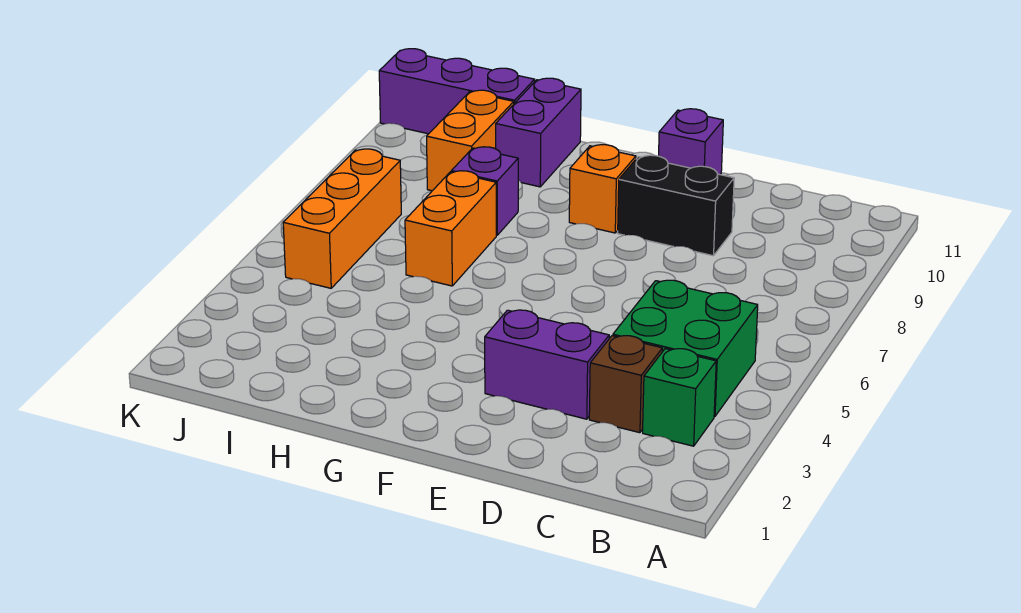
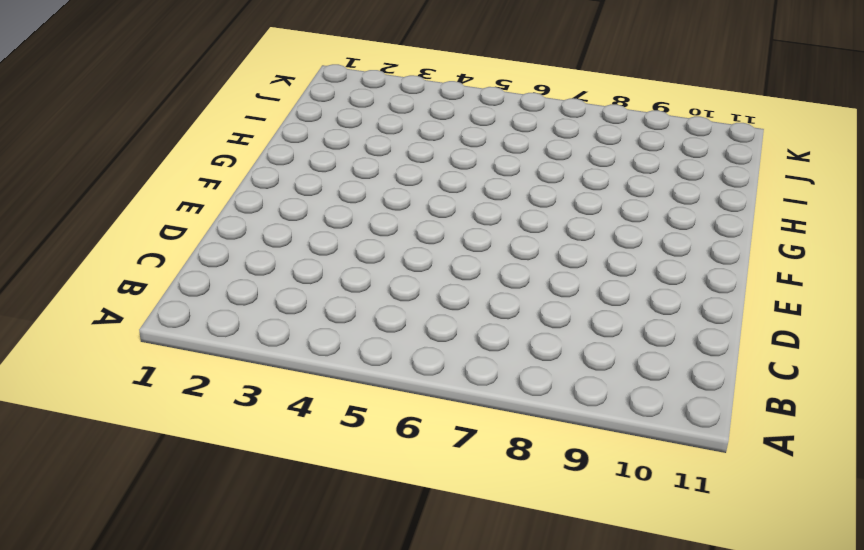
none -> green brick B3 level 1
none -> green brick B4:C5 level 1
none -> brown brick C3 level 1

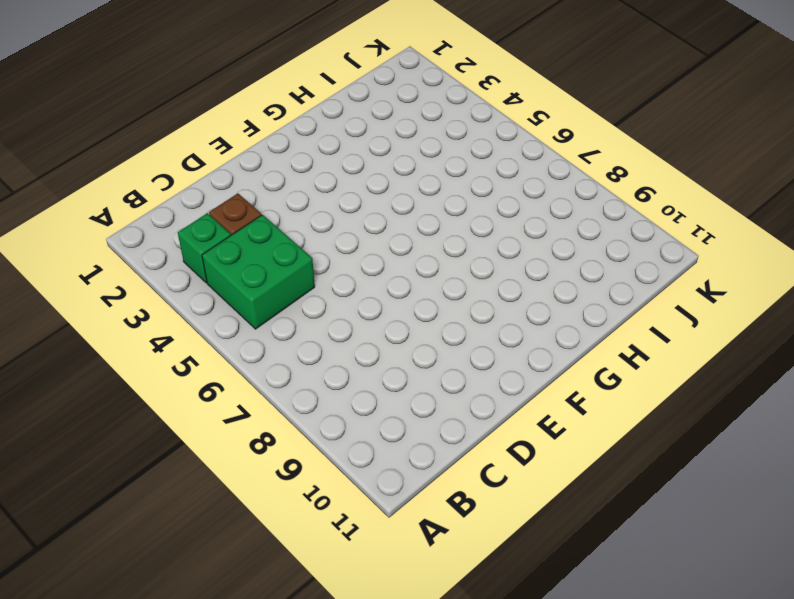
none -> purple brick D3:E3 level 1
none -> black brick D9:E9 level 1
none -> purple brick E11 level 1

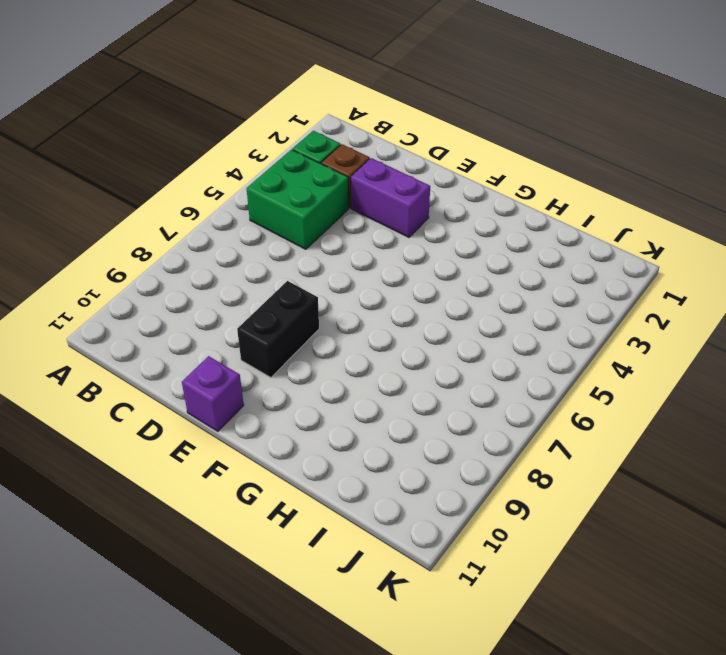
black brick E8:E9 level 1 -> black brick D9:E9 level 1
none -> orange brick F9 level 1
none -> orange brick H6:H7 level 1
none -> purple brick H8 level 1

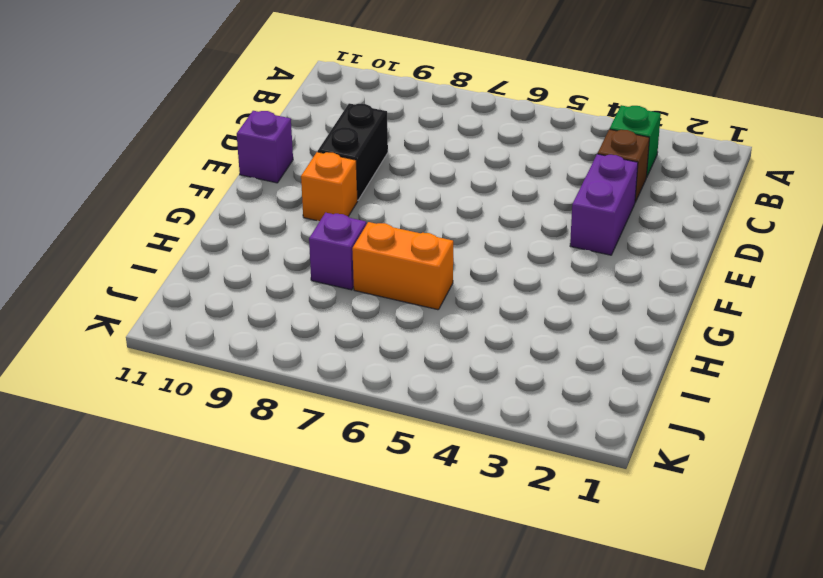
none -> green brick B4:C5 level 1
none -> purple brick H10:H11 level 1
none -> orange brick I9:I10 level 1

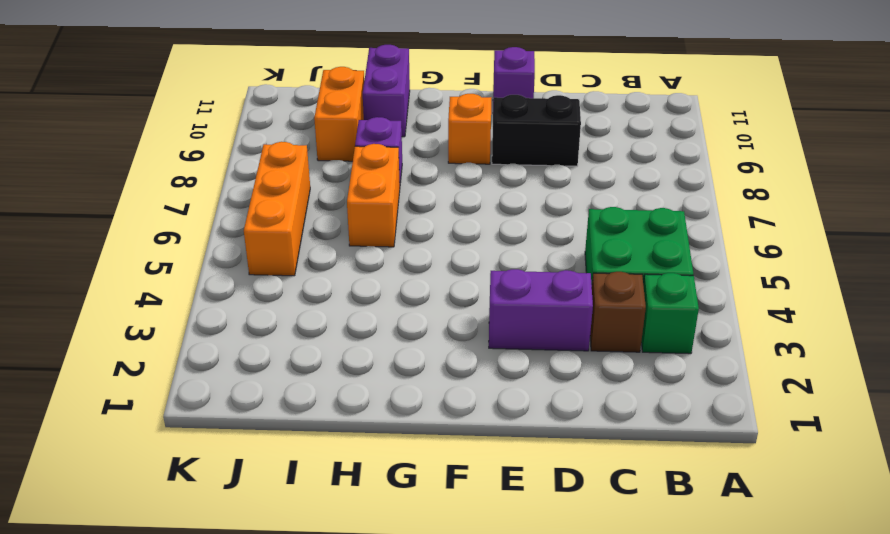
none -> purple brick I11:K11 level 1

